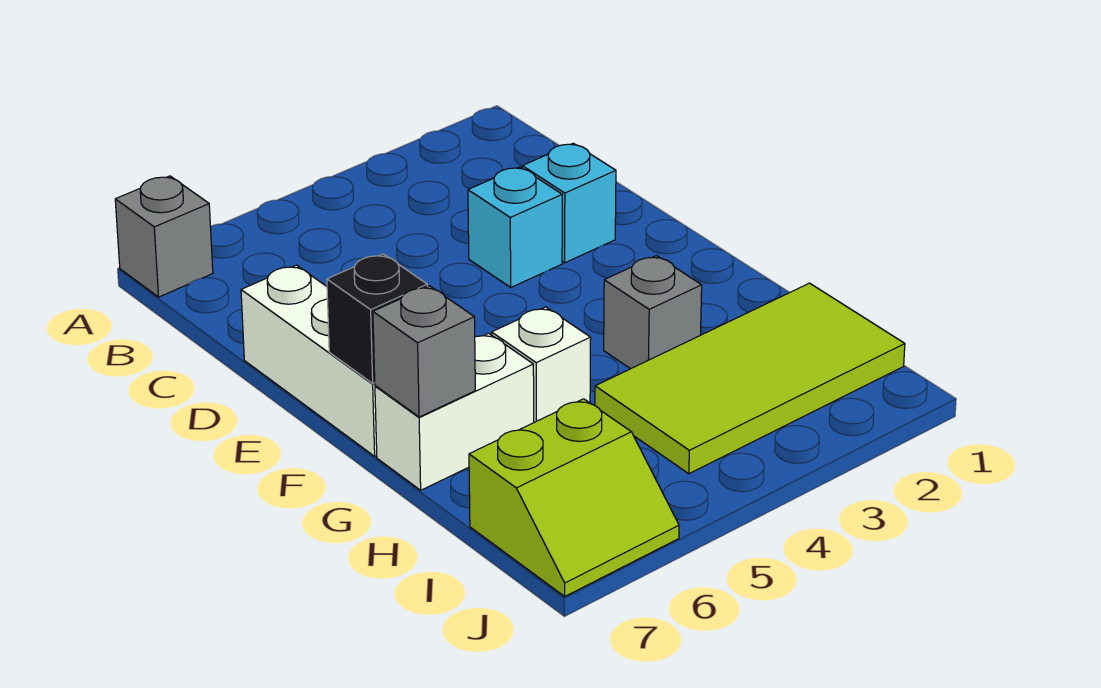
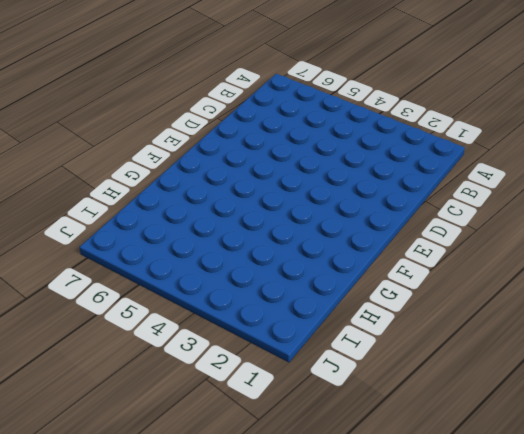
none -> grey brick A7 level 1
none -> cyan brick D2 level 1

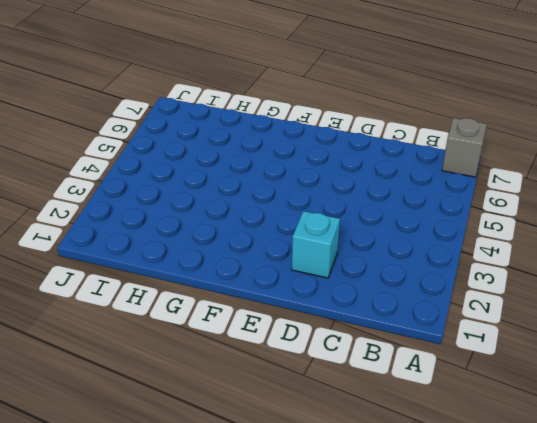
none -> cyan brick D3 level 1
none -> white brick D7:F7 level 1

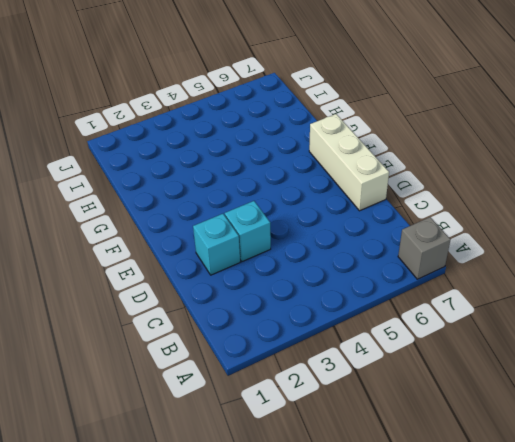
none -> grey brick G3 level 1
none -> white brick G5 level 1

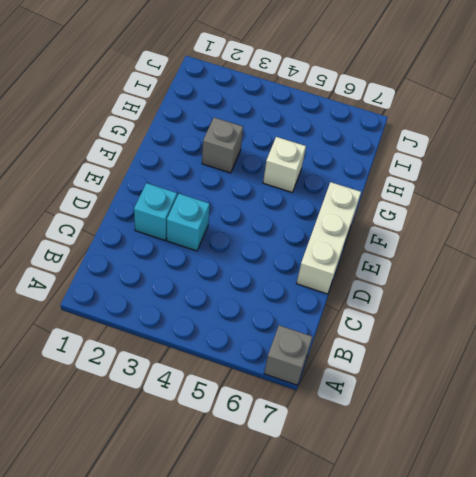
none -> white brick G6:G7 level 1
none -> lime tile H1:I4 level 1

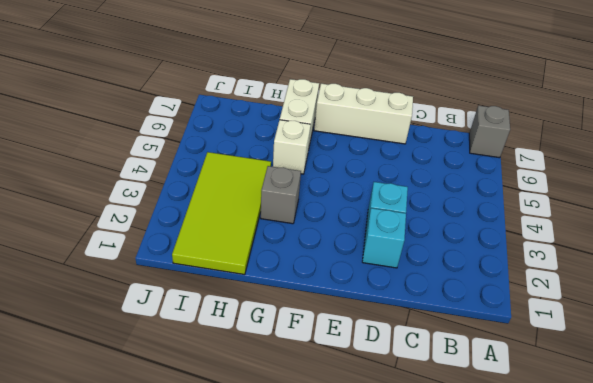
none -> lime slope I6:J7 level 1 top I
none -> black brick F7 level 2

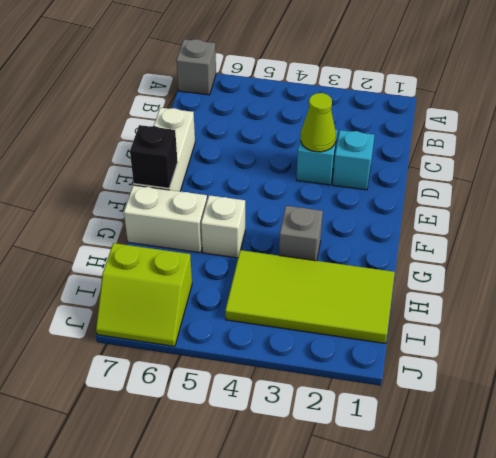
lime cone D3 level 2 -> none
none -> grey brick G7 level 2

